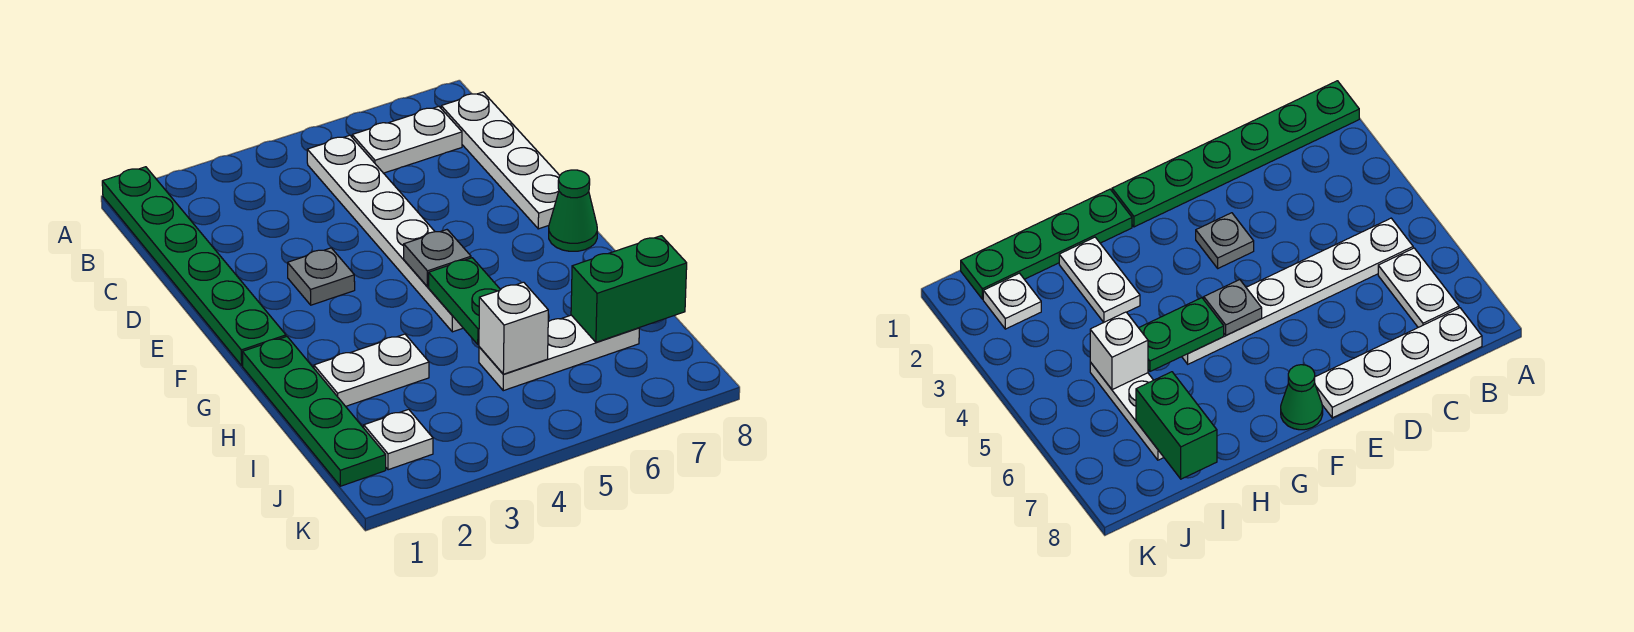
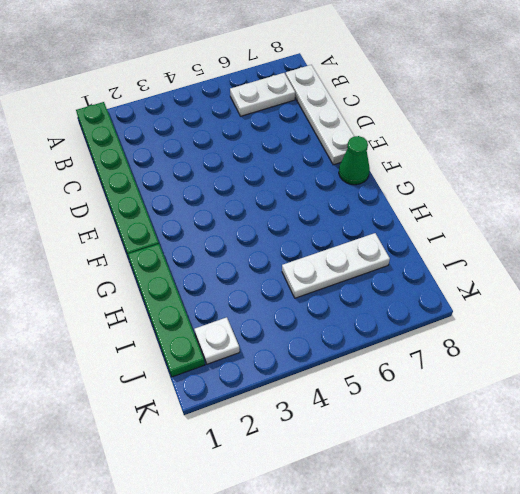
none -> white plate B5:G5 level 1
none -> grey plate E3 level 1
none -> white plate H2:H3 level 1

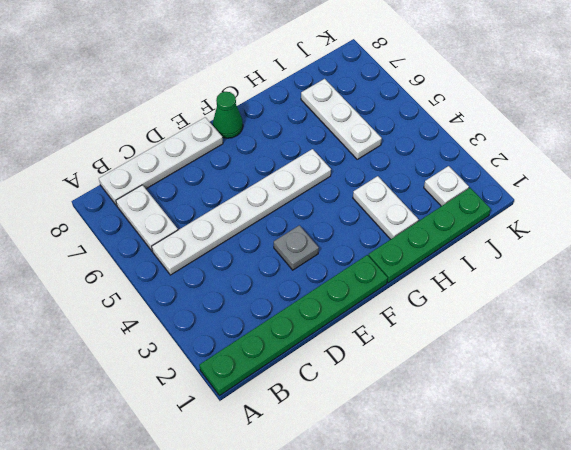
none -> grey plate F5 level 2
none -> green plate G5:H5 level 2
none -> white brick I5 level 2

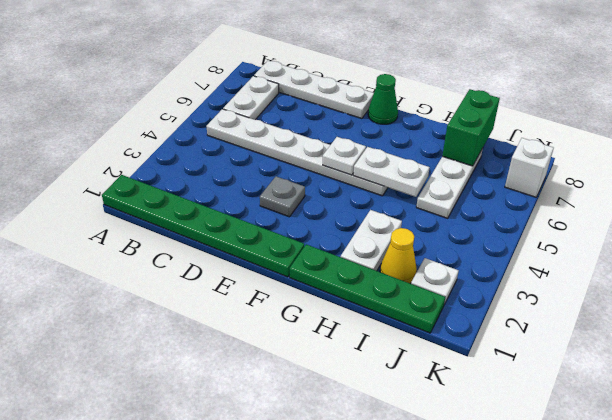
white plate F5 level 2 -> grey plate F5 level 2
white plate G5:H5 level 2 -> green plate G5:H5 level 2
yellow cone I2 level 1 -> none
white brick K7 level 1 -> white brick I5 level 2

